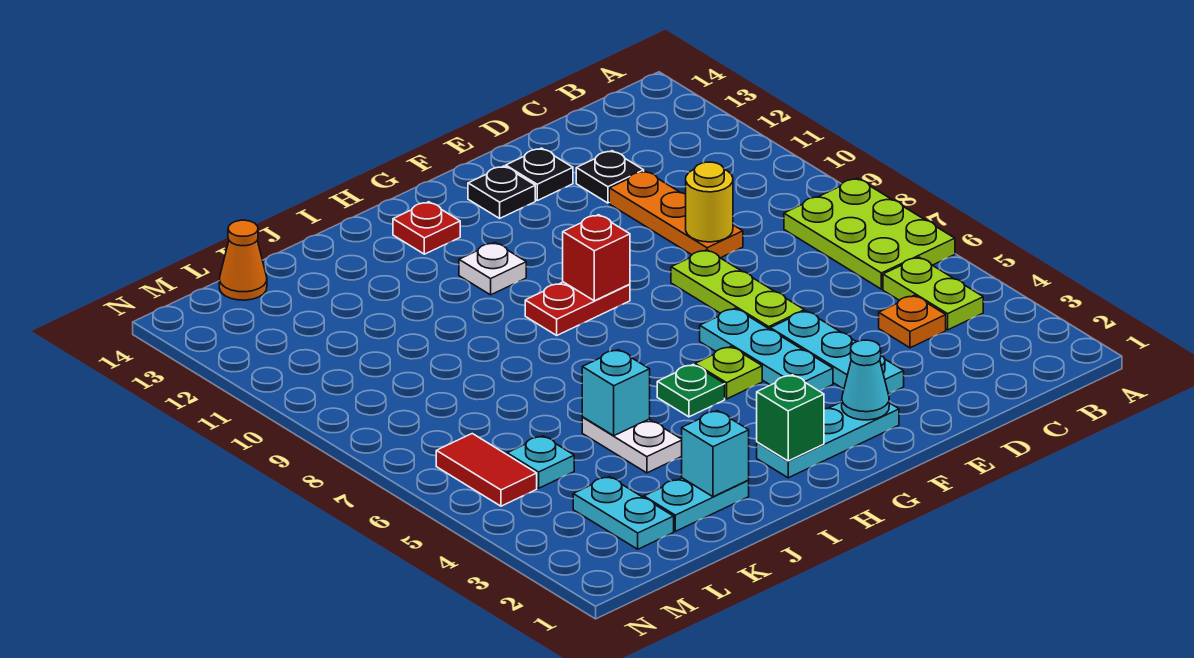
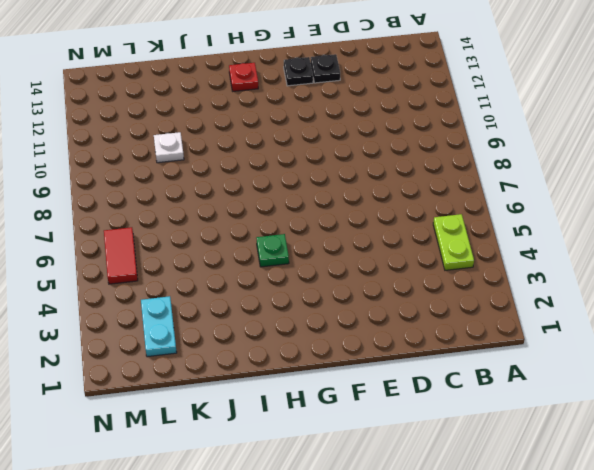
white plate K10 level 1 -> white plate H11 level 1
none -> lime plate A6:B8 level 1
none -> orange plate C4 level 1
none -> orange plate D9:D11 level 1

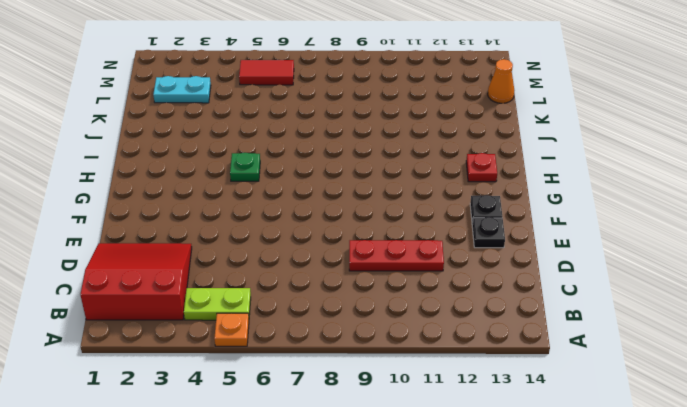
orange plate A5 level 1 -> orange plate C4 level 1
red slope B1:D3 level 1 top B -> none
red plate D9:D11 level 1 -> orange plate D9:D11 level 1
none -> lime plate A6:B8 level 1
none -> black plate D12 level 1
none -> cyan plate E3:E5 level 1

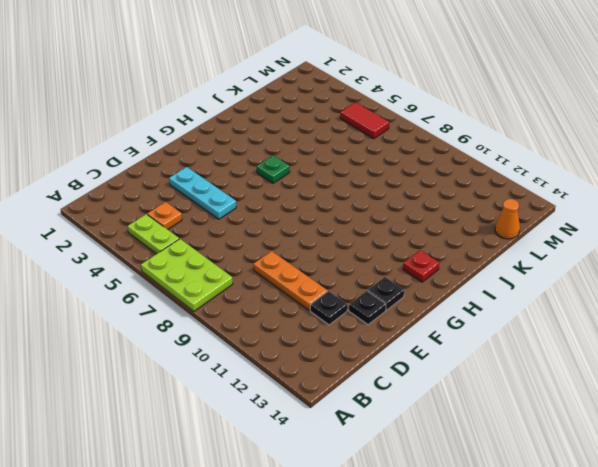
none -> lime plate E6:E8 level 1
none -> cyan plate F2:H2 level 1
none -> cyan plate F4:F6 level 1

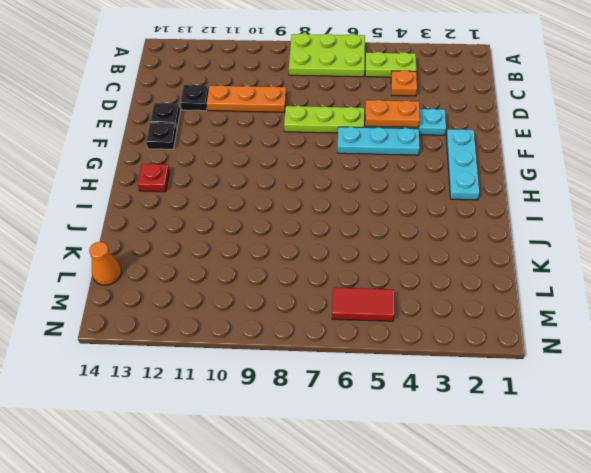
orange plate E4:E5 level 2 -> none
none -> lime plate G5 level 1
none -> red plate G9:H9 level 1
none -> green plate H5 level 1

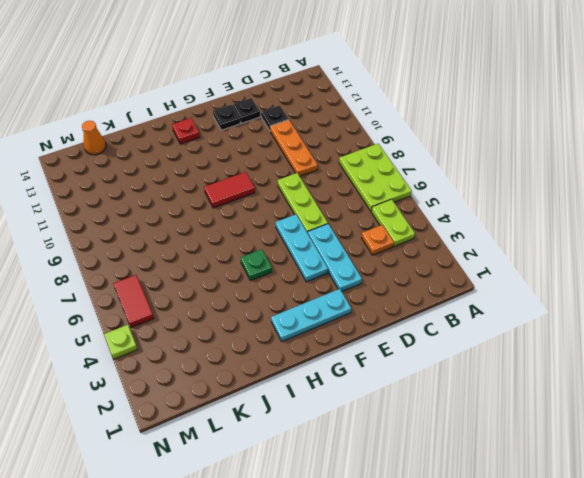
red tile G9:H9 level 1 -> red plate G9:H9 level 1
lime plate N4 level 1 -> lime plate G5 level 1
none -> white plate H11 level 1
none -> cyan plate J2:K2 level 1
none -> white plate J4:J5 level 1

